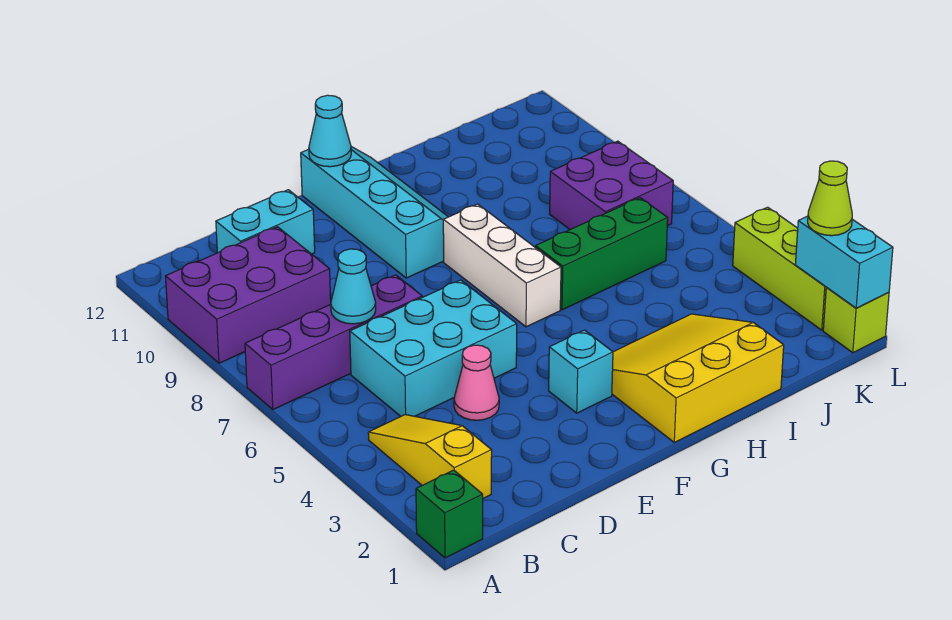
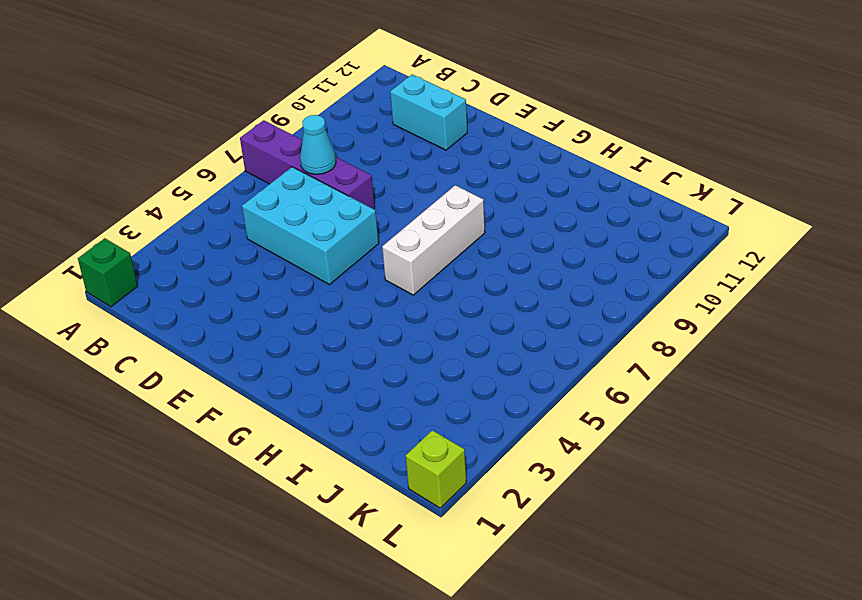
none -> purple brick A9:C10 level 1
none -> yellow slope B2:B4 level 1 top 2
none -> pink cone D4 level 1

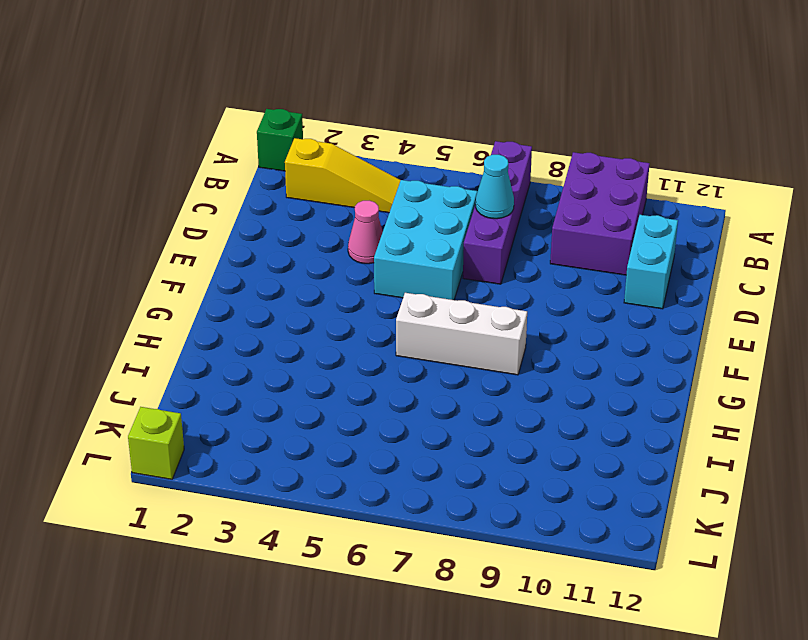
none -> cyan brick F3 level 1
none -> cyan slope F9:G12 level 1 top F
none -> yellow slope G1:I3 level 1 top 1

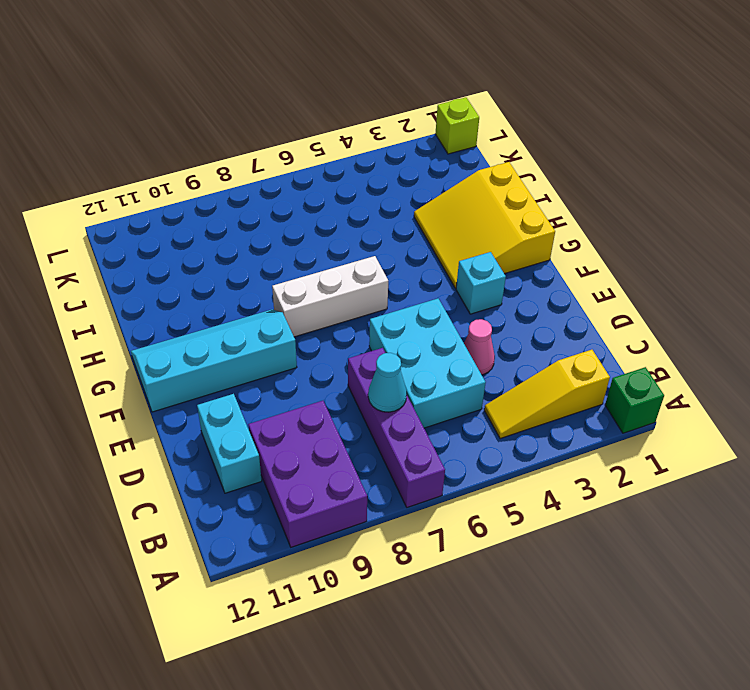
none -> green brick H6:J6 level 1
none -> purple brick J7:K8 level 1
none -> lime brick L2:L4 level 1

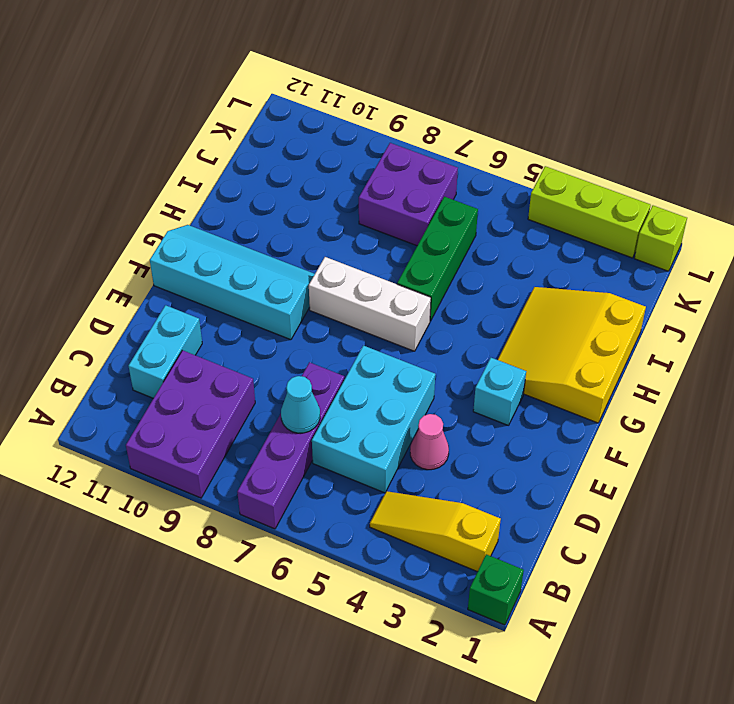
none -> cyan cone F12 level 2
none -> cyan brick L1:L2 level 2
none -> lime cone L2 level 3

